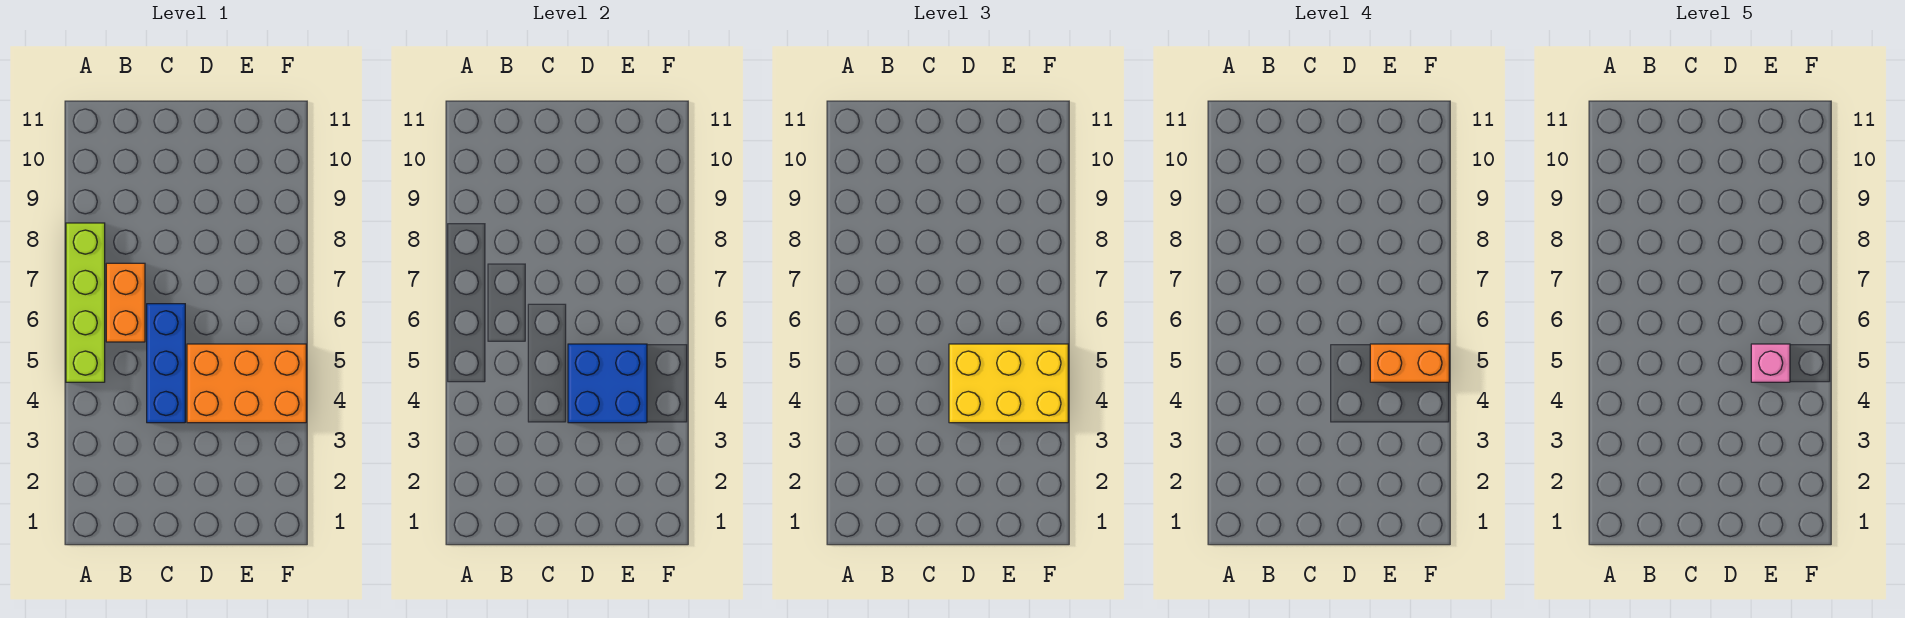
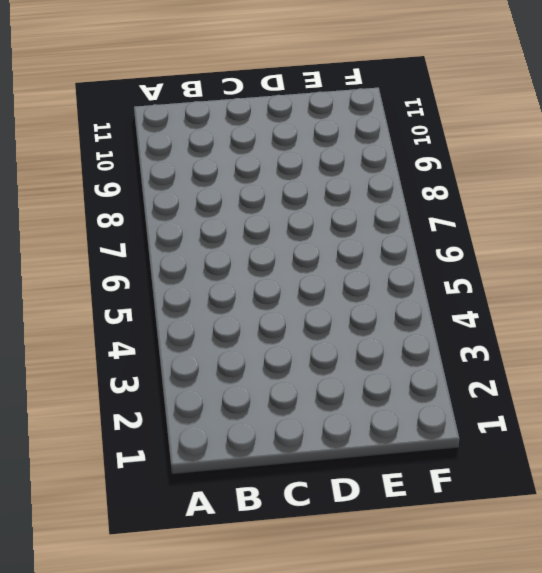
none -> lime brick A5:A8 level 1
none -> orange brick B6:B7 level 1

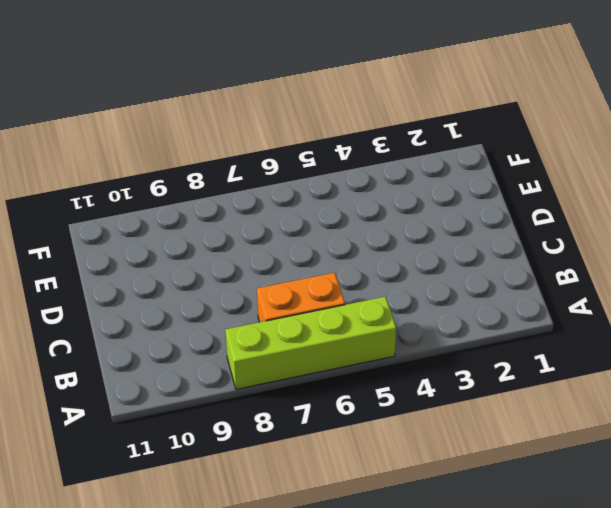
none -> blue brick C4:C6 level 1
none -> orange brick D4:F5 level 1

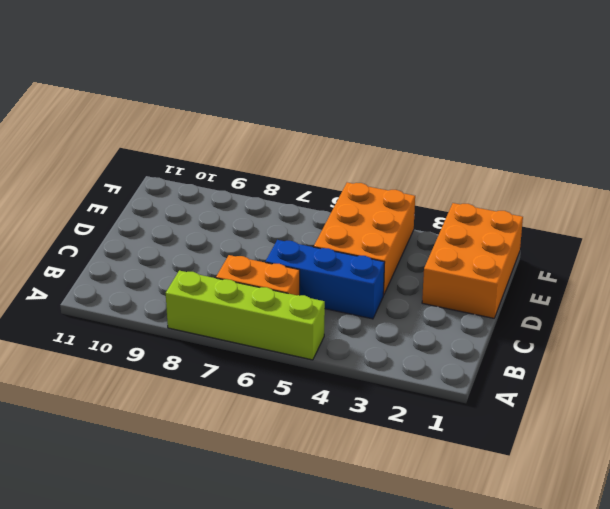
orange brick D1:F2 level 1 -> none
none -> blue brick D4:E5 level 2
none -> yellow brick D4:F5 level 3

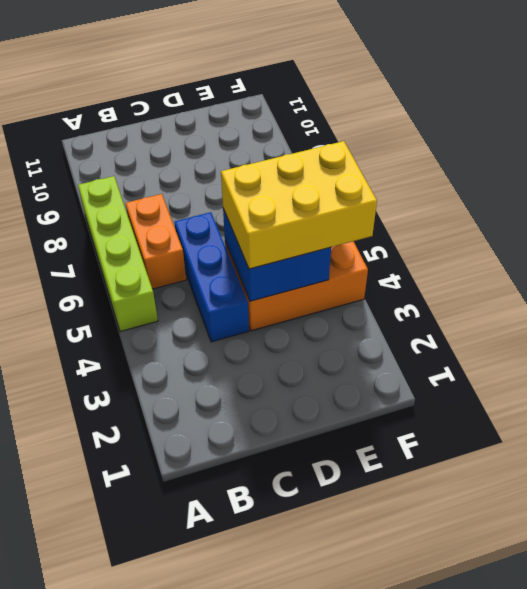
none -> orange brick E5:F5 level 4
none -> pink brick E5 level 5

